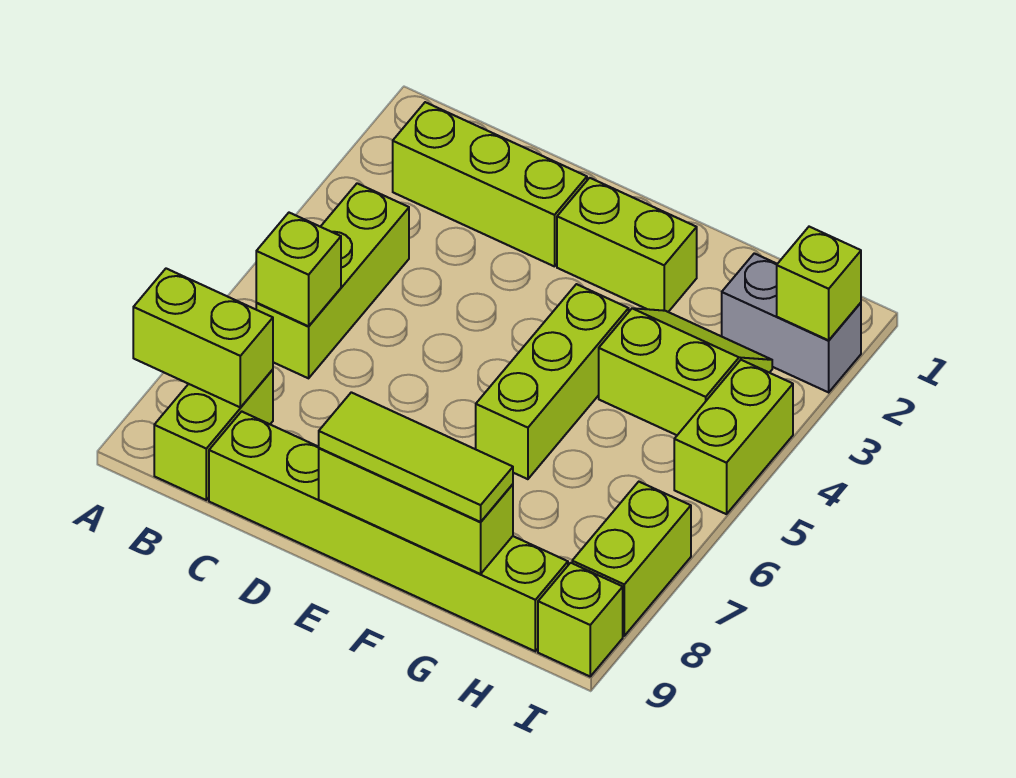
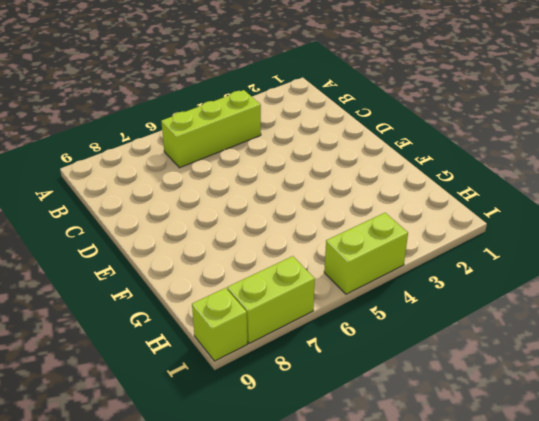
none -> lime brick B2:D2 level 1
none -> lime brick B8:B9 level 1
none -> lime brick C9:H9 level 1

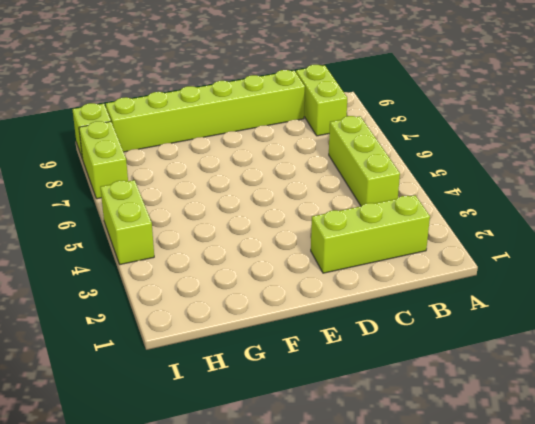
none -> lime brick E2:F2 level 1
none -> lime brick F4:F6 level 1
none -> lime slope G3:H4 level 1 top 4

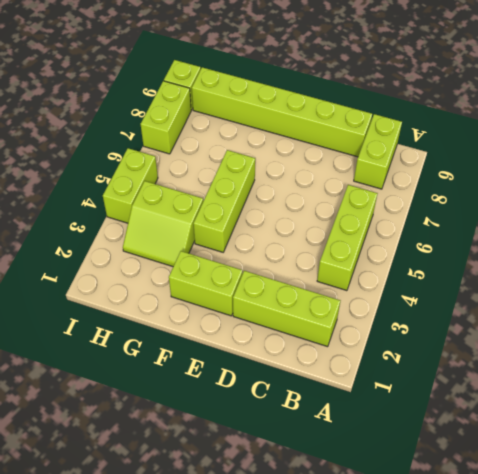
none -> grey brick H2:I2 level 1
none -> lime brick A8:B8 level 2
none -> lime brick B6 level 2

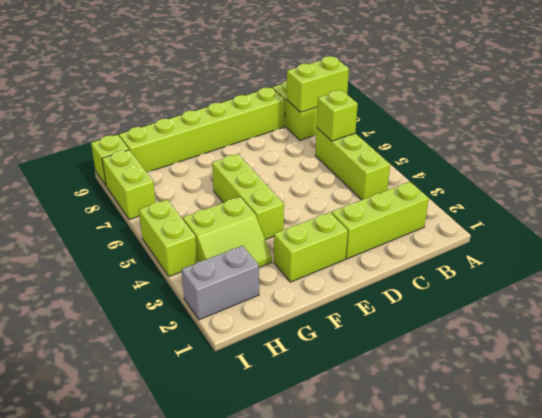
none -> lime brick E9:G9 level 2
none -> lime brick I2 level 2
none -> lime tile E9:G9 level 3

